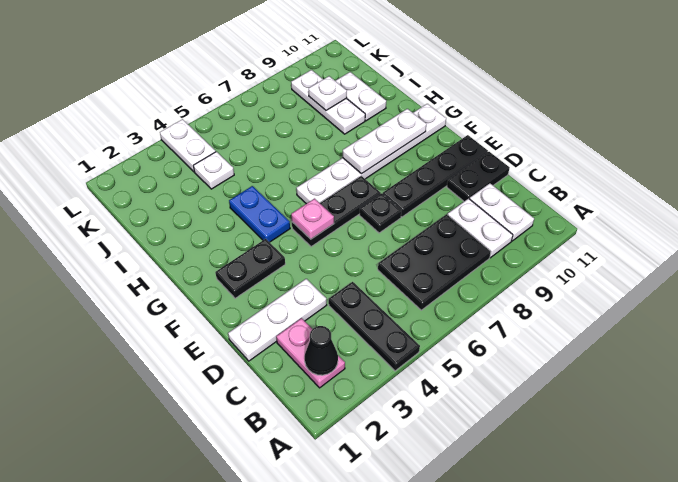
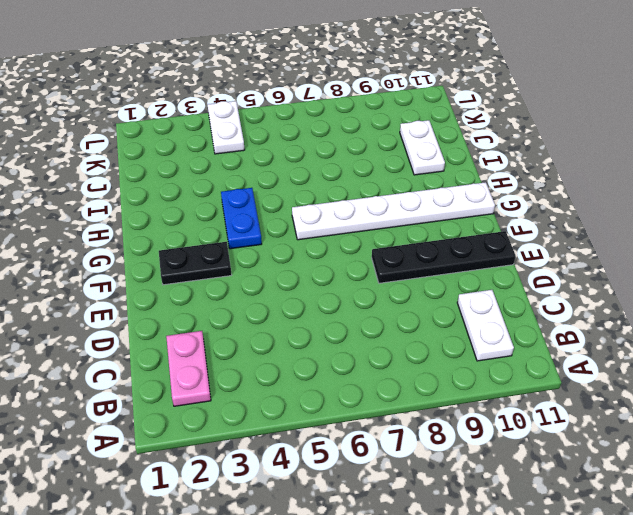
none -> black plate A4:C4 level 1
none -> black plate B6:C8 level 1
none -> white plate B9:C9 level 1

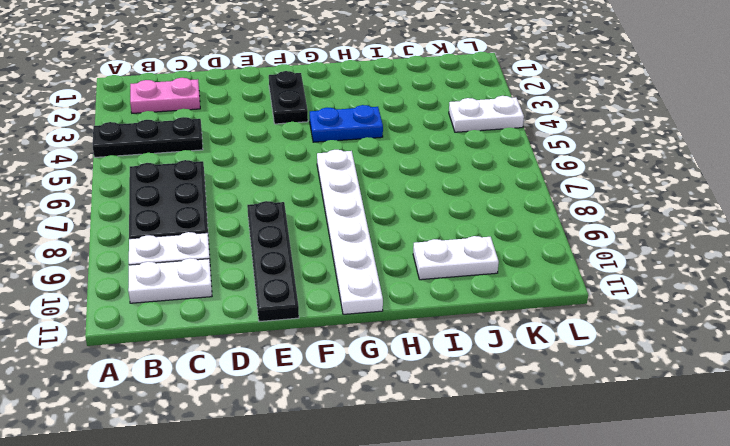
none -> white plate D1:D3 level 1
none -> black plate D10:D11 level 1
none -> black plate E7 level 1

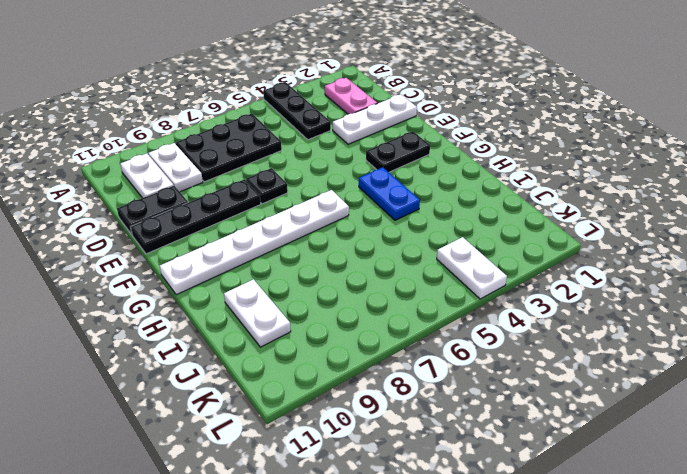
none -> black plate F5:F7 level 1
none -> white plate I9:K9 level 1
none -> white plate J4 level 1

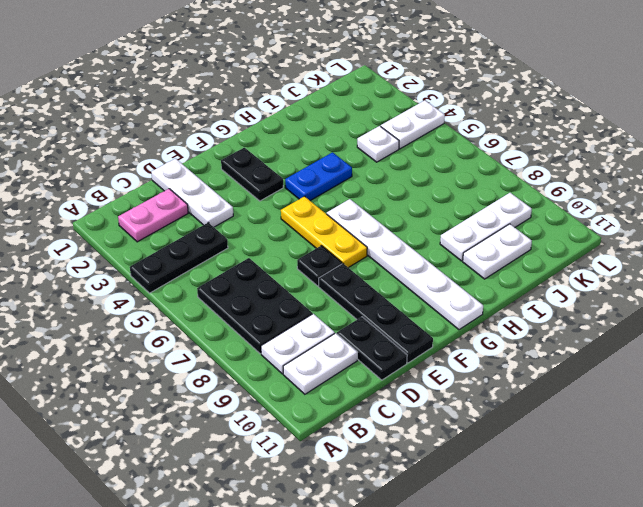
yellow plate F5:F7 level 1 -> black plate F5:F7 level 1
none -> black cone B2 level 2
none -> pink plate F5 level 2
none -> white plate G8:G10 level 2

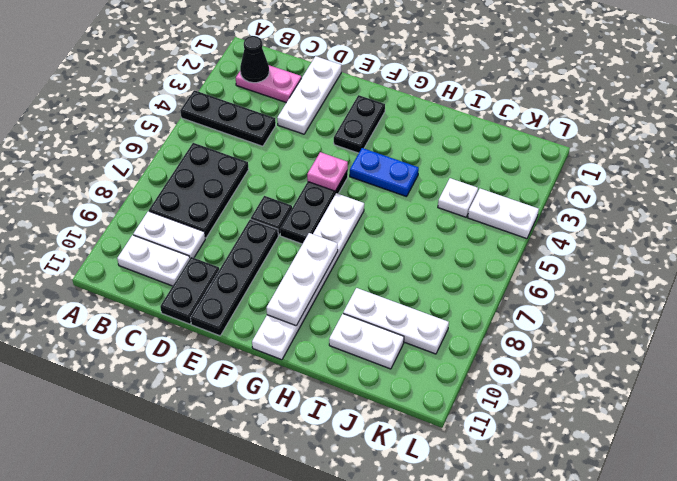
none -> white plate J9 level 2

